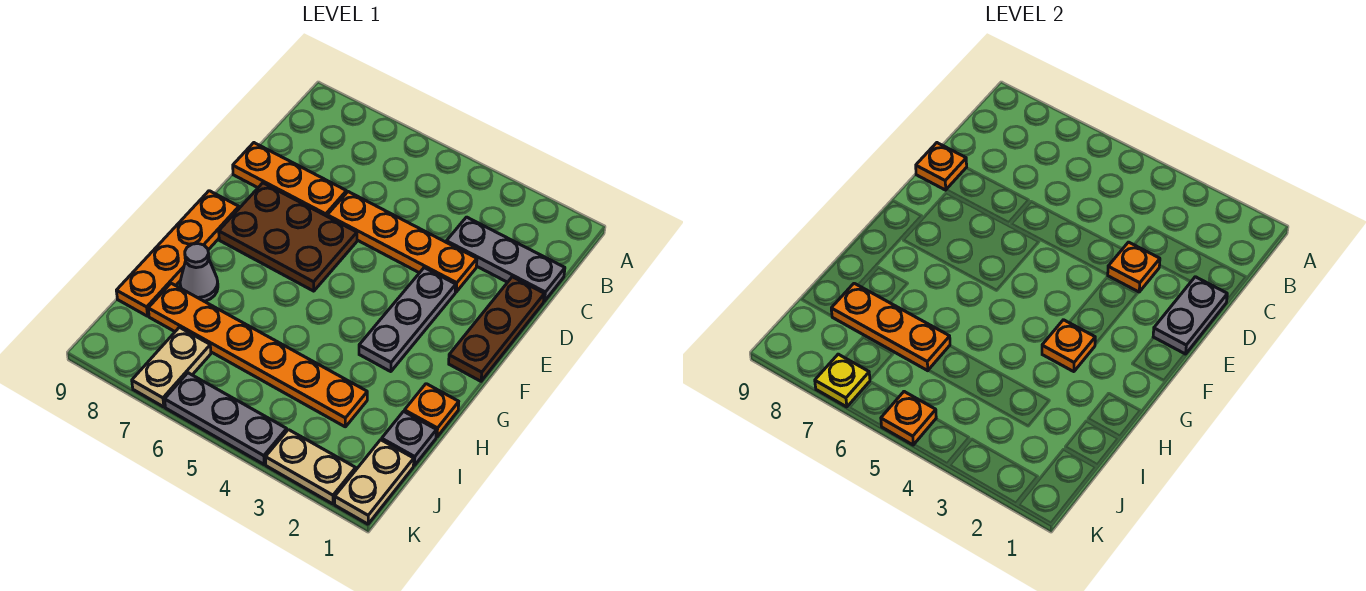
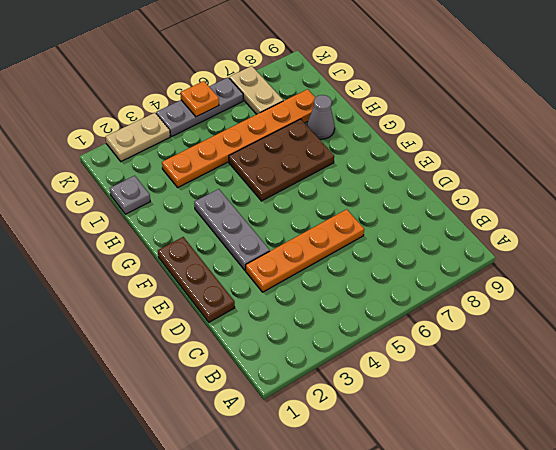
brown plate G5:H7 level 1 -> brown plate E6:F8 level 1
none -> grey plate C1:C3 level 1
none -> orange plate D7:D9 level 1
none -> orange plate F9:I9 level 1

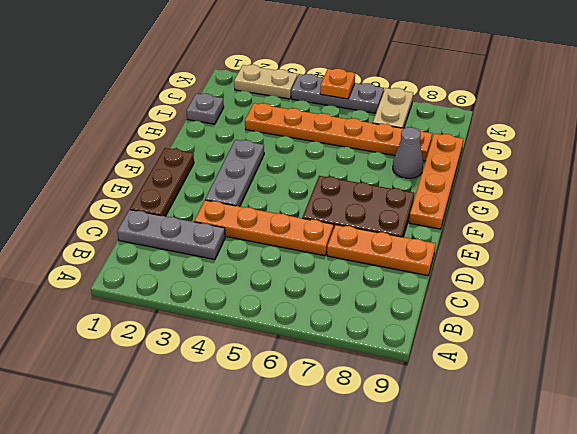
none -> orange plate H1 level 1
none -> tan plate J1:K1 level 1
none -> grey plate D1:E1 level 2

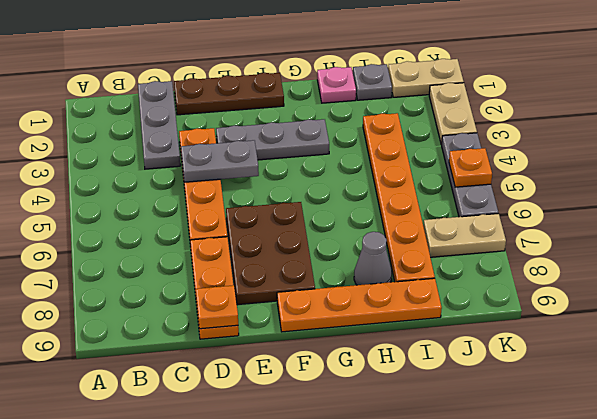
grey plate D4:E4 level 2 -> grey plate D1:E1 level 2
pink plate H1 level 1 -> orange plate H1 level 1
none -> orange plate D3 level 2
none -> orange plate G3 level 2
none -> orange plate I6:I8 level 2

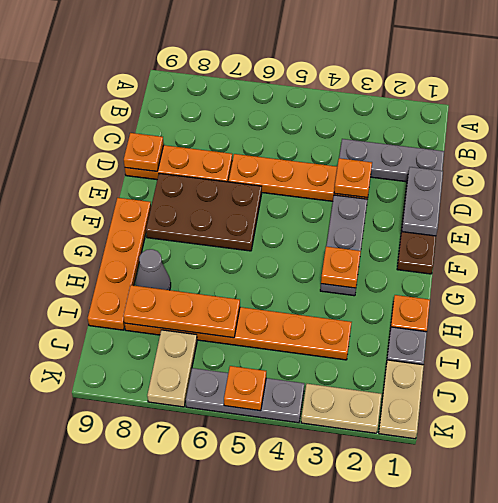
none -> yellow plate K7 level 2

